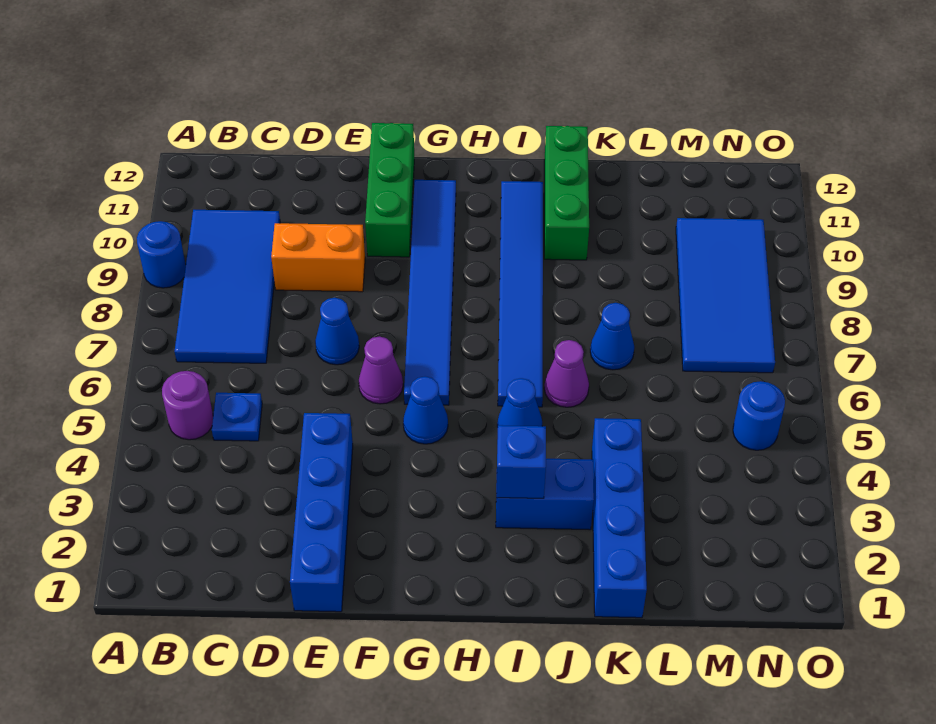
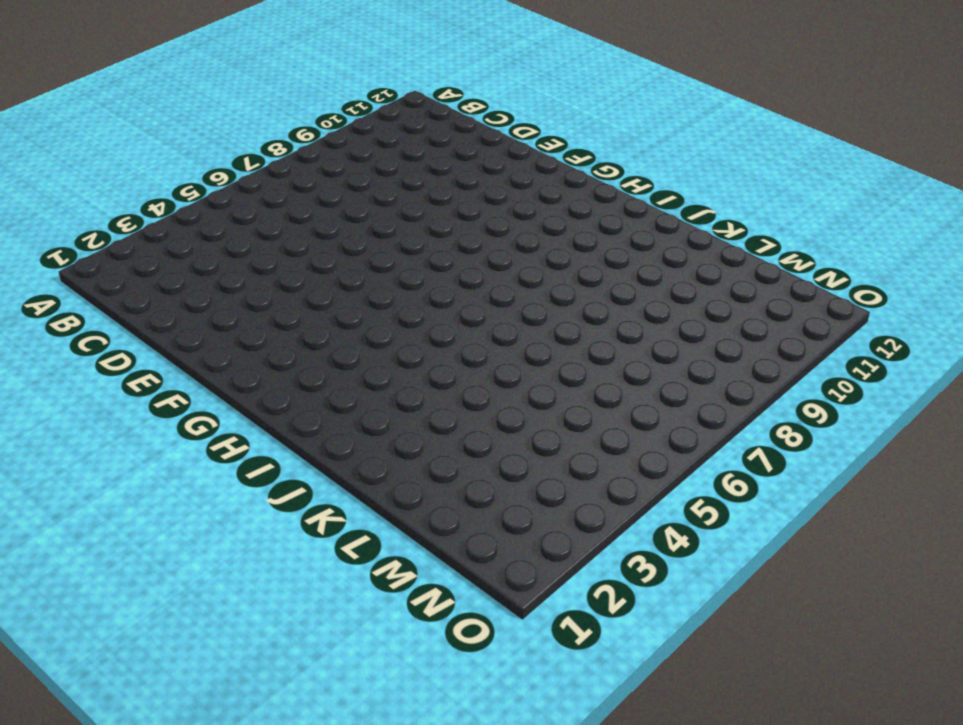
none -> blue round brick A9 level 1
none -> purple round brick B5 level 1
none -> blue tile B7:C10 level 1

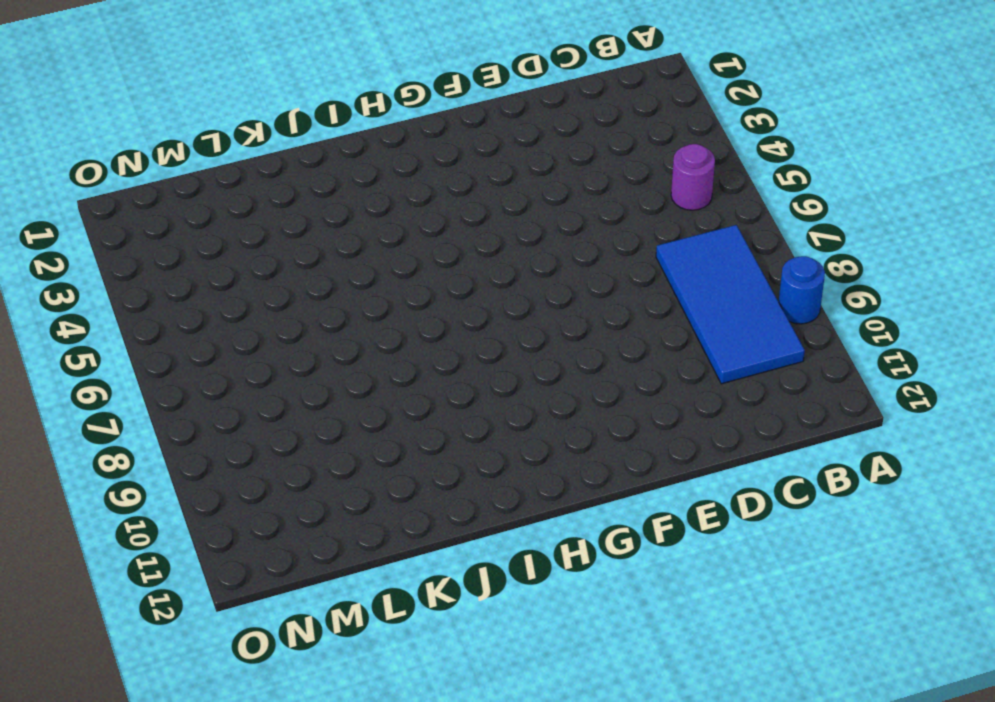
none -> blue plate C5 level 1
none -> orange brick D9:E9 level 1
none -> blue brick E1:E4 level 1

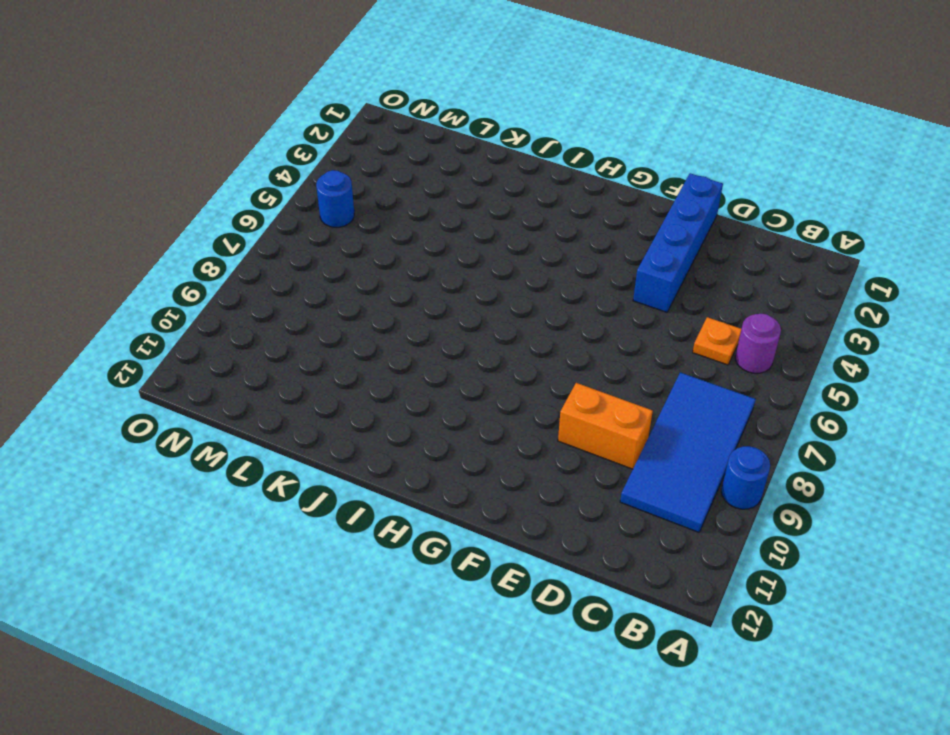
orange plate C5 level 1 -> blue plate C5 level 1
none -> blue cone E7 level 1
none -> purple cone F6 level 1
none -> green brick F10:F12 level 1

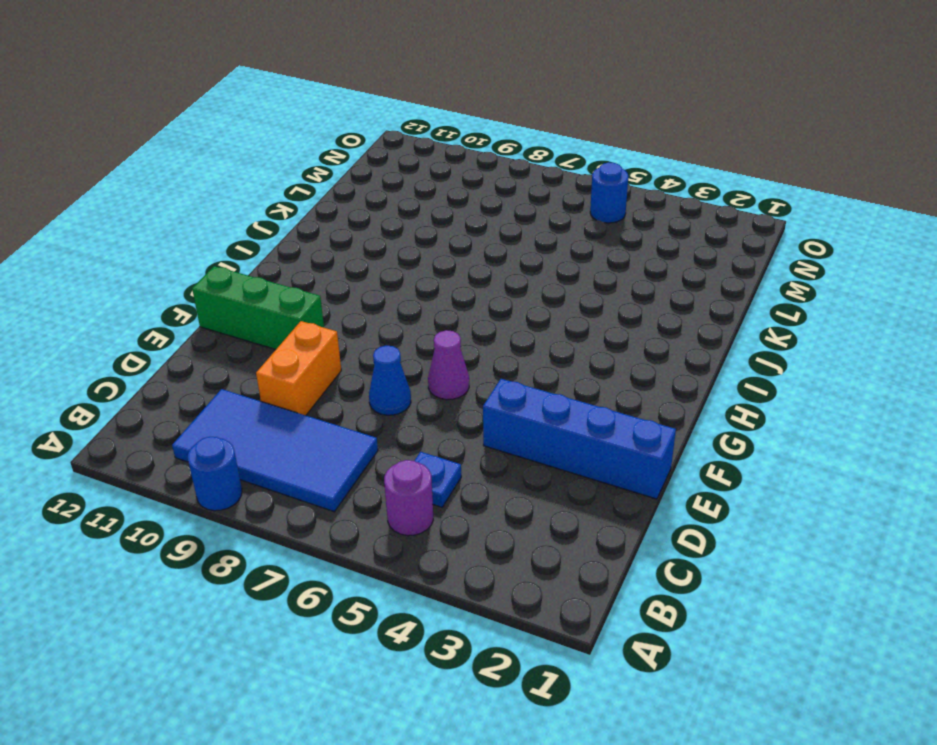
none -> blue cone G5 level 1
none -> blue tile G6:G11 level 1
none -> blue brick I3:J3 level 1

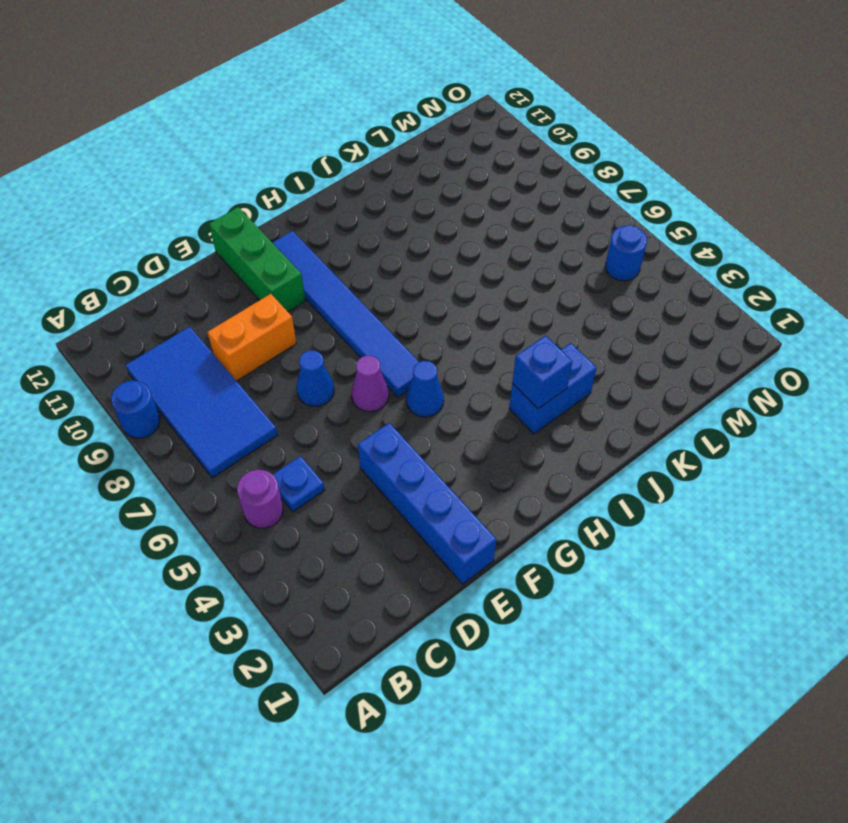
none -> blue cone I5 level 1
none -> blue tile I6:I11 level 1
none -> purple cone J6 level 1

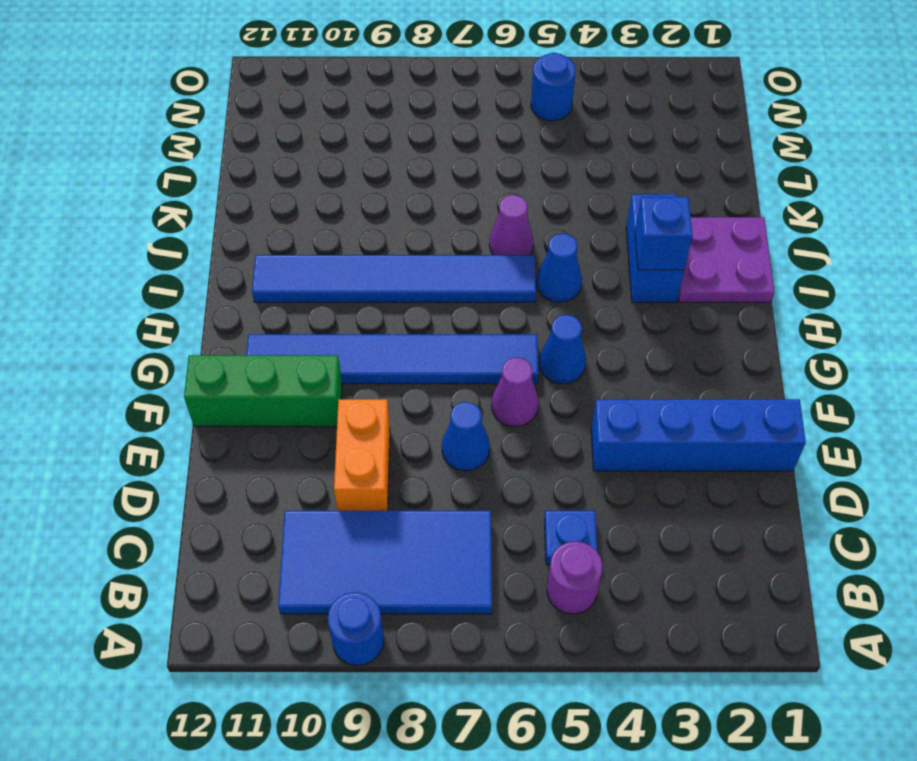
purple plate I1:J2 level 1 -> none
none -> green brick J10:J12 level 1
none -> blue brick K1:K4 level 1
none -> blue cone K7 level 1

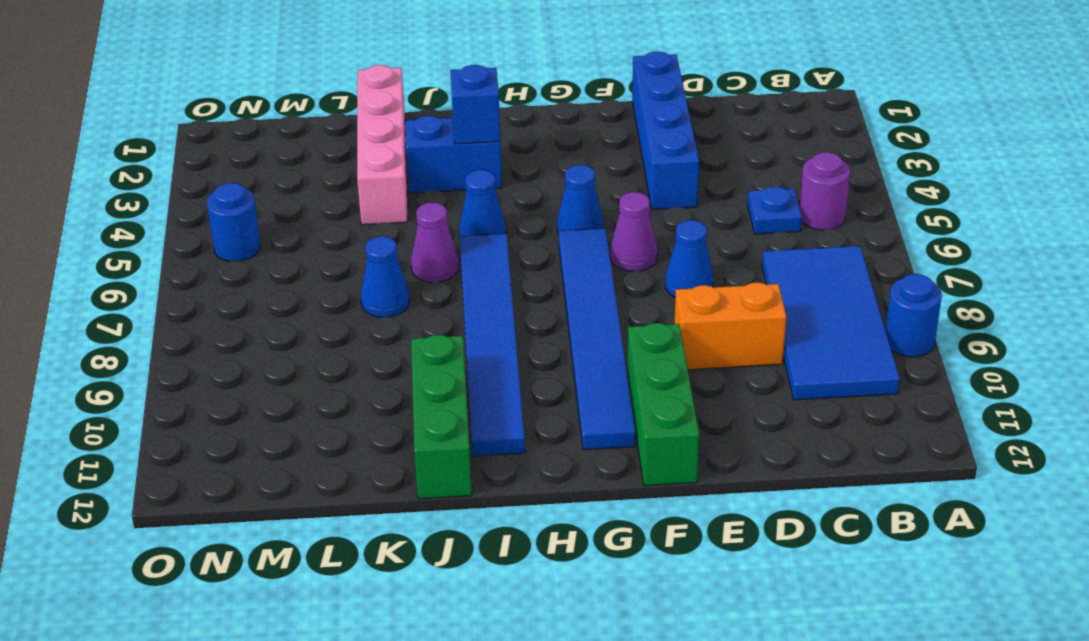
pink brick K1:K4 level 1 -> blue brick K1:K4 level 1
none -> blue tile M7:N10 level 1

